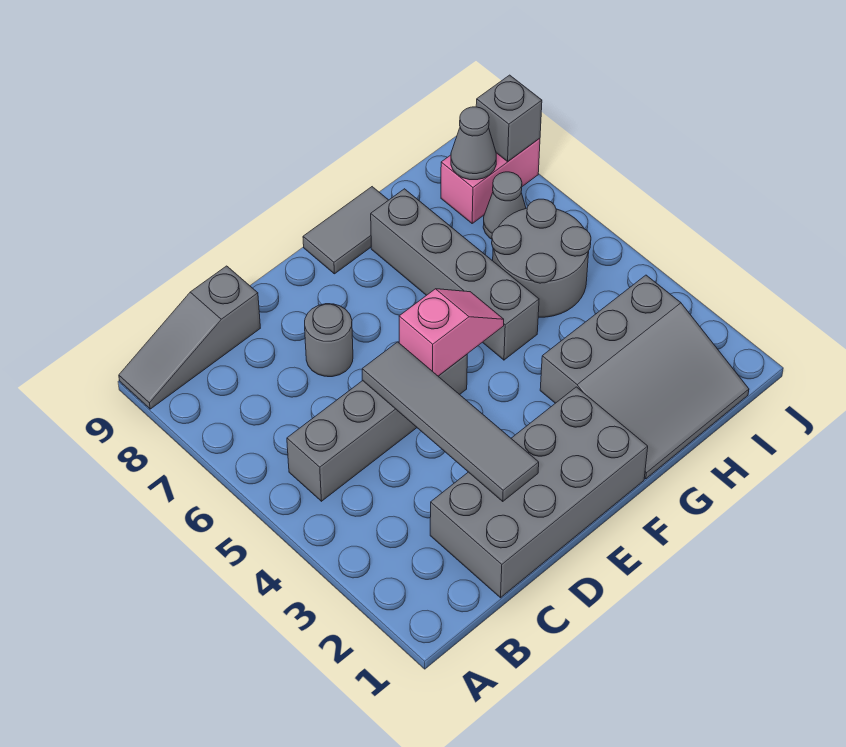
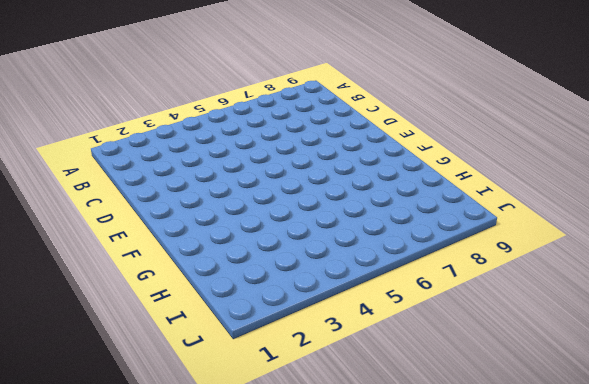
none -> grey slope A9:C9 level 1 top C
none -> grey brick B5:E5 level 1
none -> grey brick C1:F2 level 1

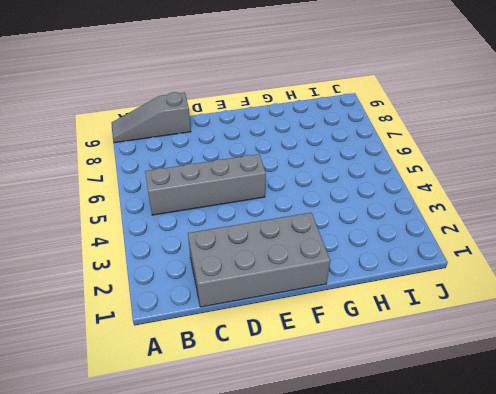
none -> grey round brick D7 level 1
none -> grey tile F9:G9 level 1
none -> grey slope G1:I3 level 1 top 3

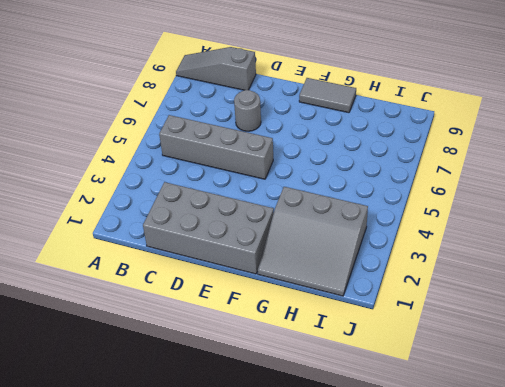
none -> grey brick G5:G8 level 1
none -> grey round brick H5:I6 level 1
none -> grey cone I7 level 1

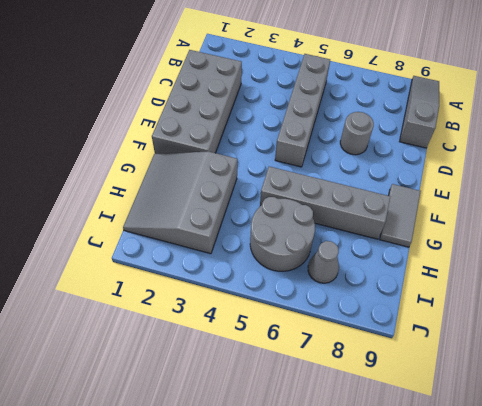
none -> pink brick I8:J8 level 1
none -> grey tile D2:D5 level 2
none -> pink slope E5:F5 level 2 top E

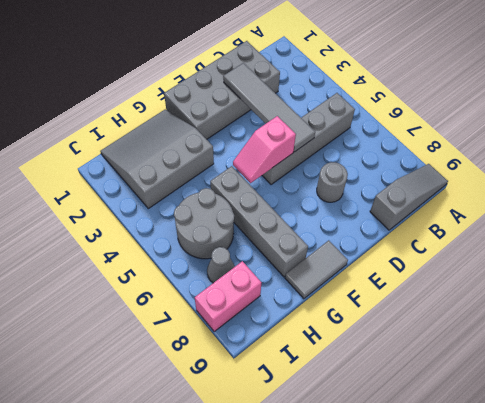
none -> grey cone I8 level 2
none -> grey brick J8 level 2

